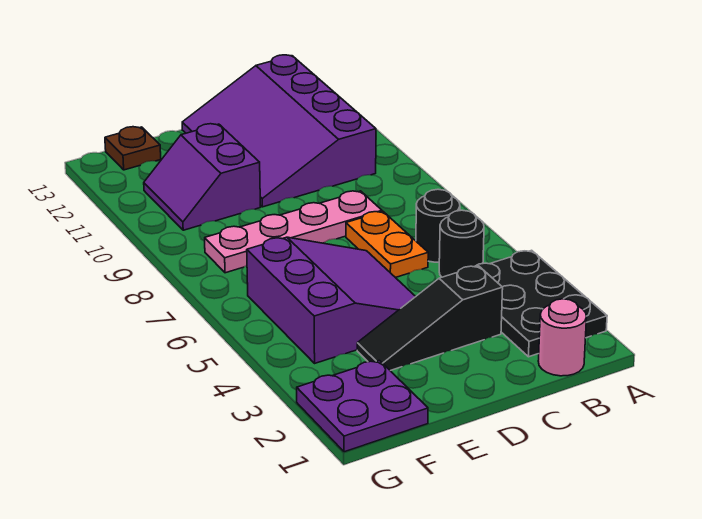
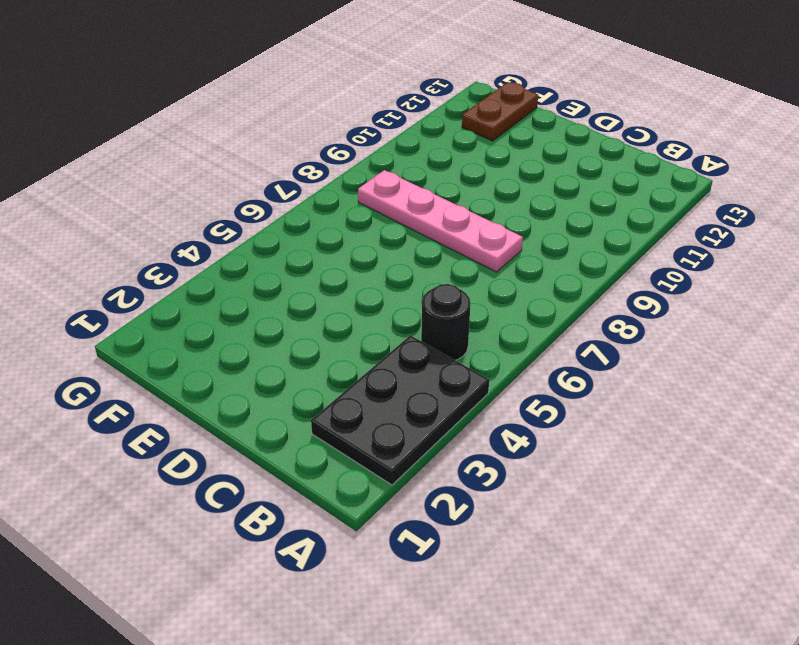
brown plate F12:F13 level 1 -> brown plate F13 level 1
none -> pink round brick B1 level 1
none -> black round brick B6 level 1
none -> purple slope B10:D13 level 1 top B

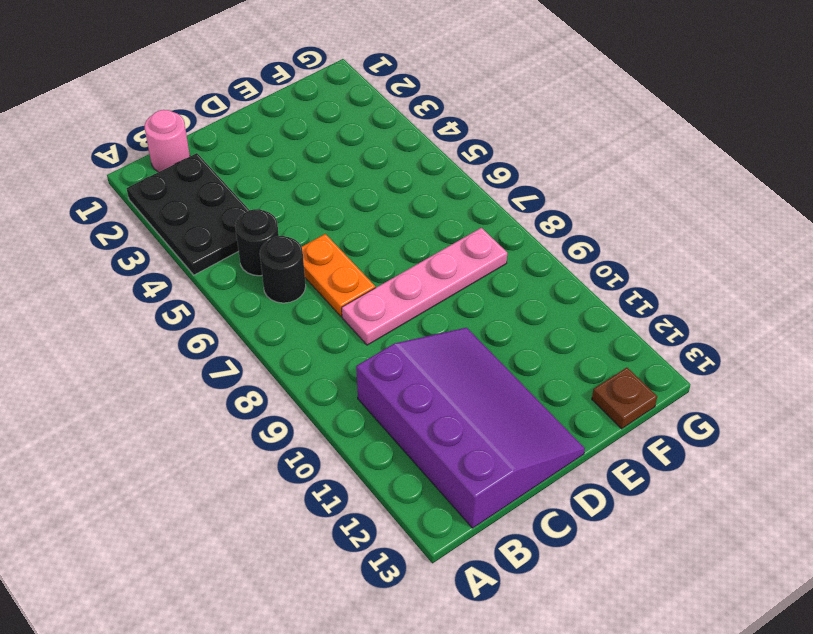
none -> black slope C3:E3 level 1 top C
none -> purple slope D4:F6 level 1 top F
none -> purple slope E10:F11 level 1 top E

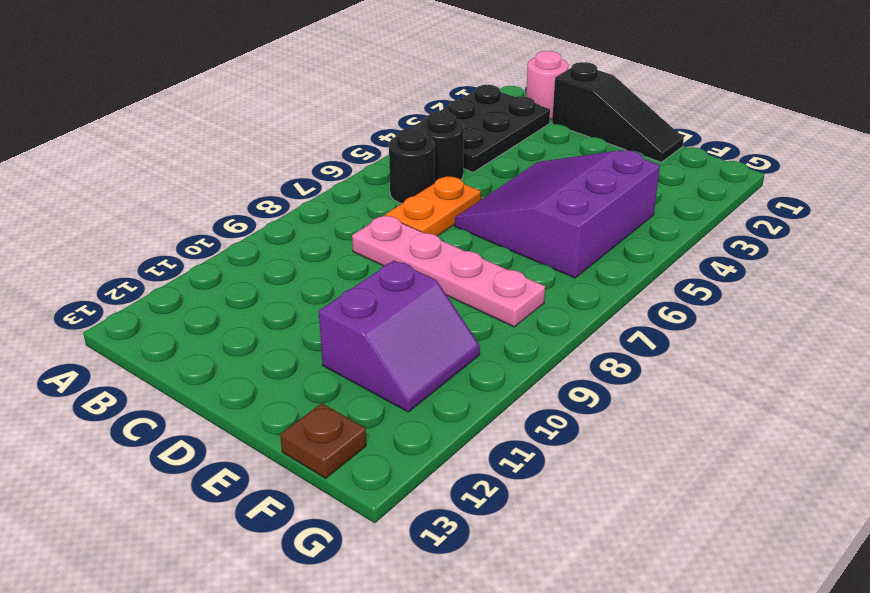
black slope C1:E1 level 1 top C -> black slope C3:E3 level 1 top C
none -> purple slope B10:D13 level 1 top B
none -> purple plate F1:G2 level 1

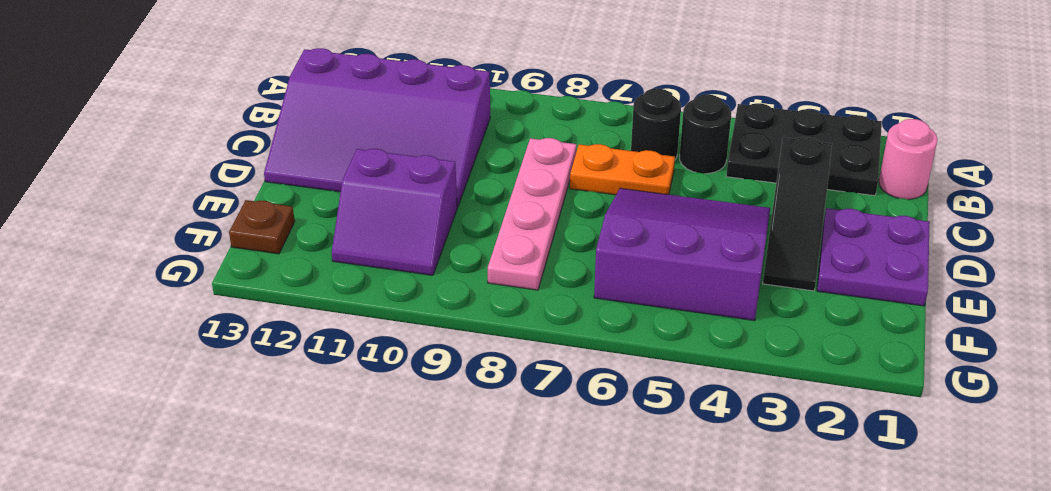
purple plate D1:E2 level 1 -> purple plate F1:G2 level 1

